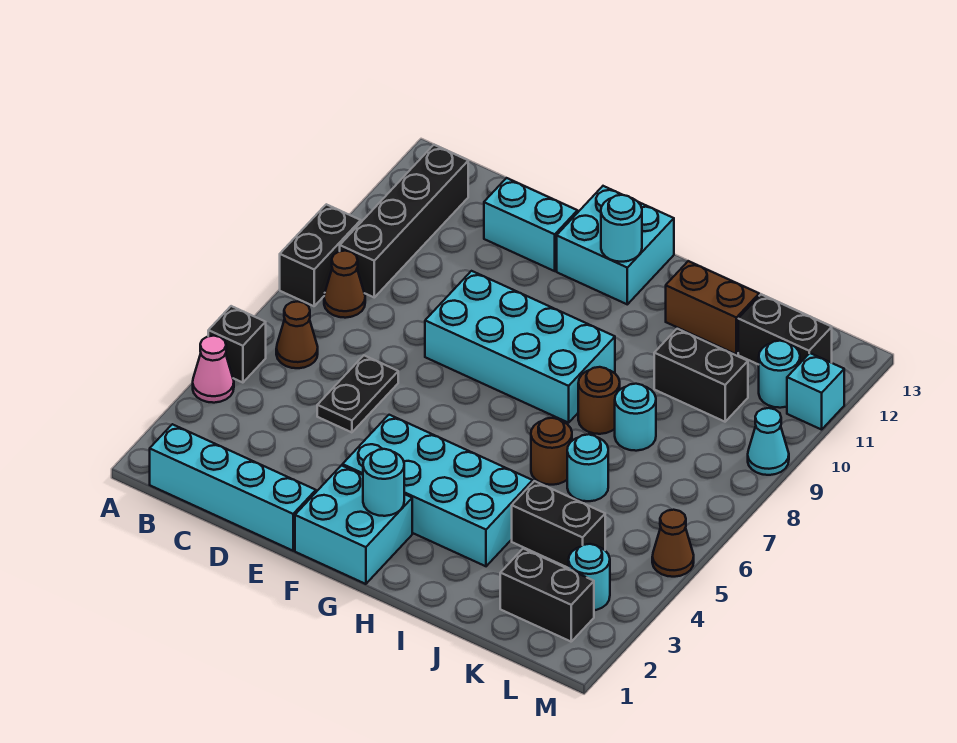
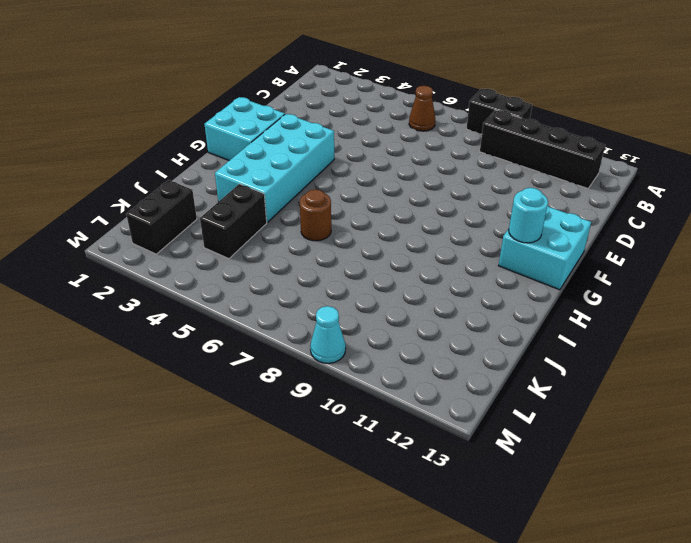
none -> pink cone A4 level 1
none -> black brick A5 level 1
none -> cyan brick B1:E1 level 1

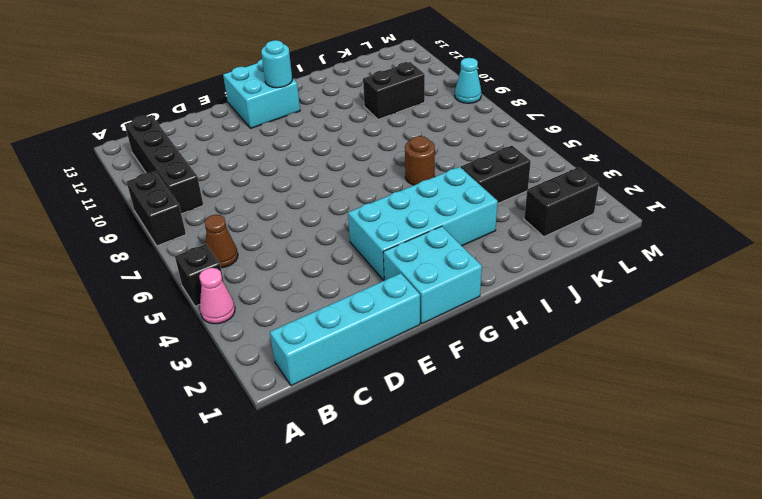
none -> brown cone B8 level 1
none -> black plate D5:D6 level 1
none -> cyan brick D12:E12 level 1

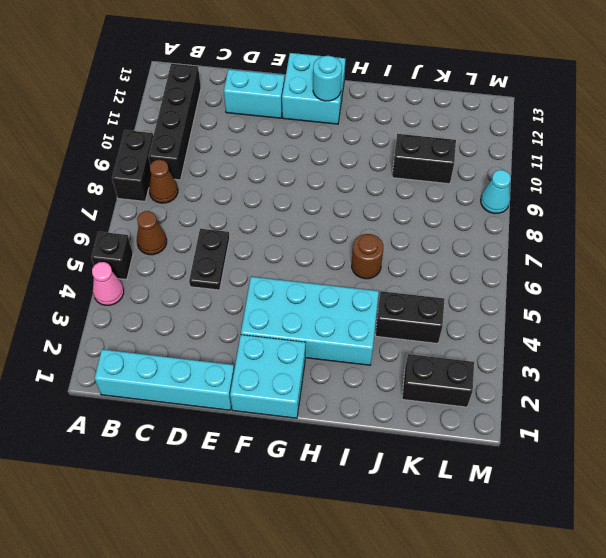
none -> cyan brick E8:H9 level 1
none -> brown round brick I8 level 1
none -> brown brick I12:J12 level 1

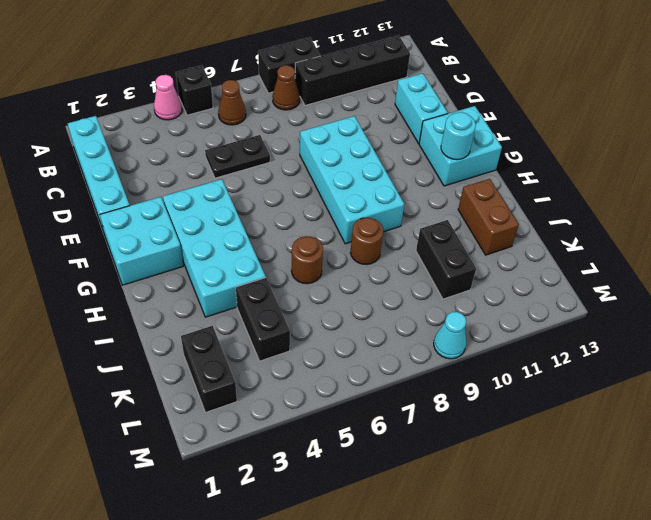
none -> cyan round brick J6 level 1
none -> cyan round brick J8 level 1
none -> black brick K12:L12 level 1

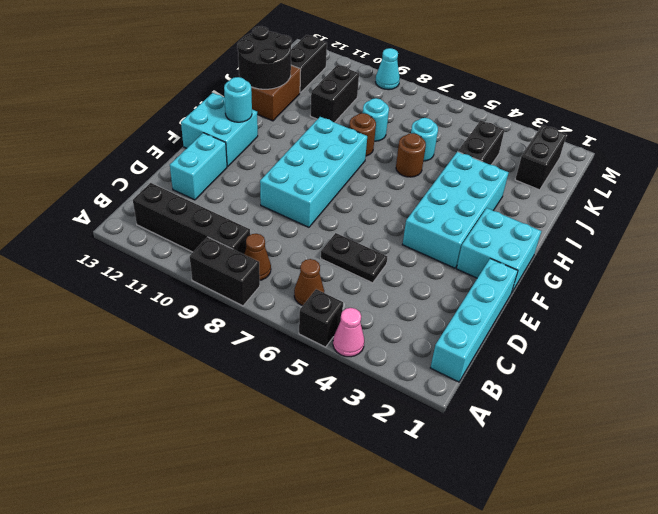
black round brick I12:J13 level 2 -> none
none -> cyan round brick L3 level 1
none -> cyan round brick L11 level 1
none -> brown cone M5 level 1

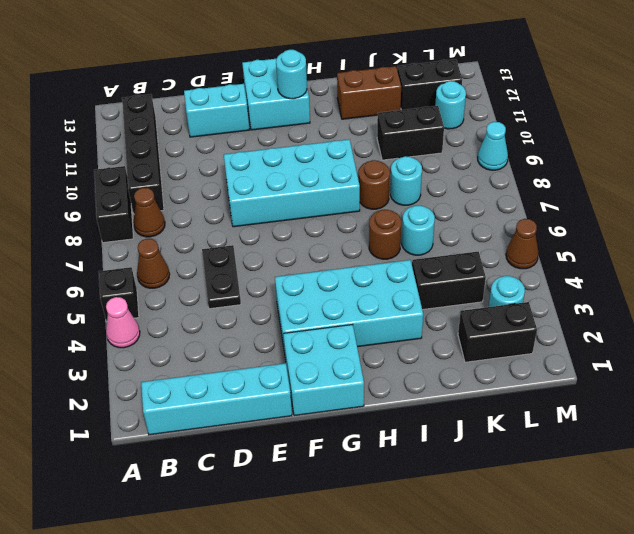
none -> cyan brick M11 level 1
none -> cyan round brick G2 level 2

